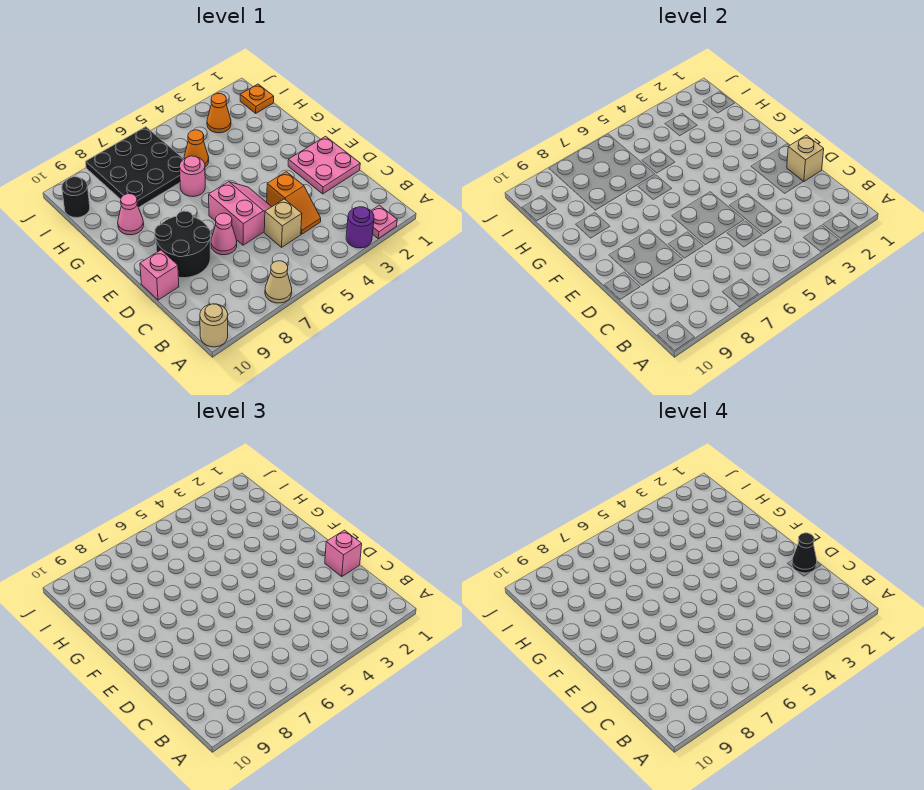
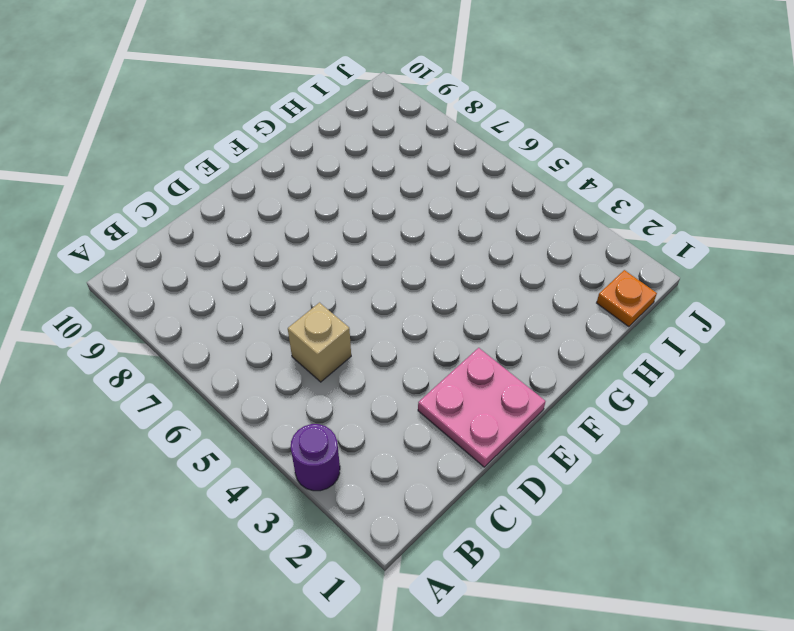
none -> pink plate A2 level 1
none -> tan cone A7 level 1
none -> tan round brick A10 level 1

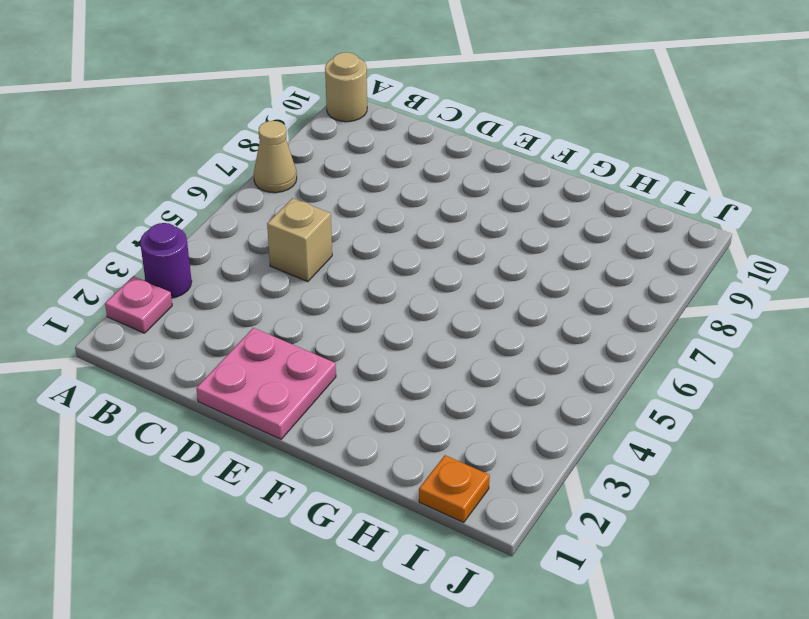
none -> orange slope C4:D4 level 1 top D
none -> pink slope D5:E6 level 1 top 6
none -> pink cone D7 level 1

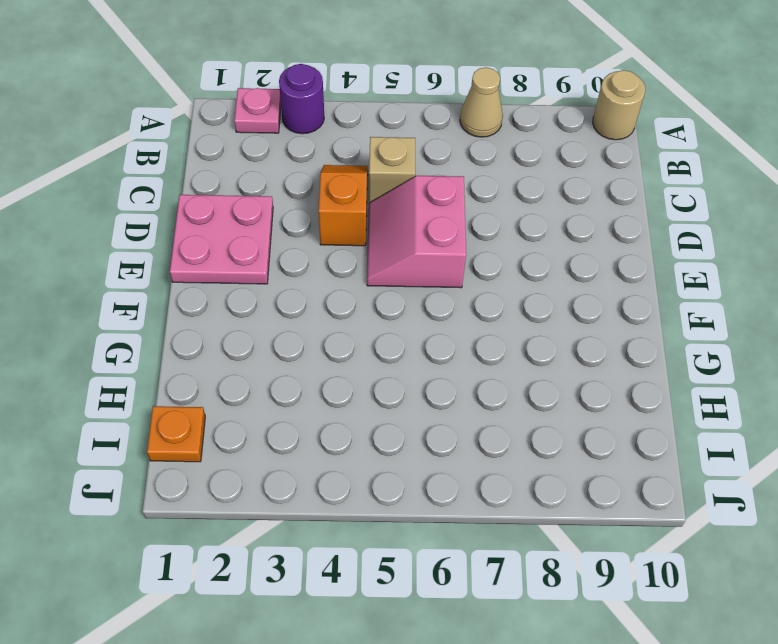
none -> pink cone D7 level 1
none -> black round brick D8:E9 level 1
none -> pink brick D10 level 1

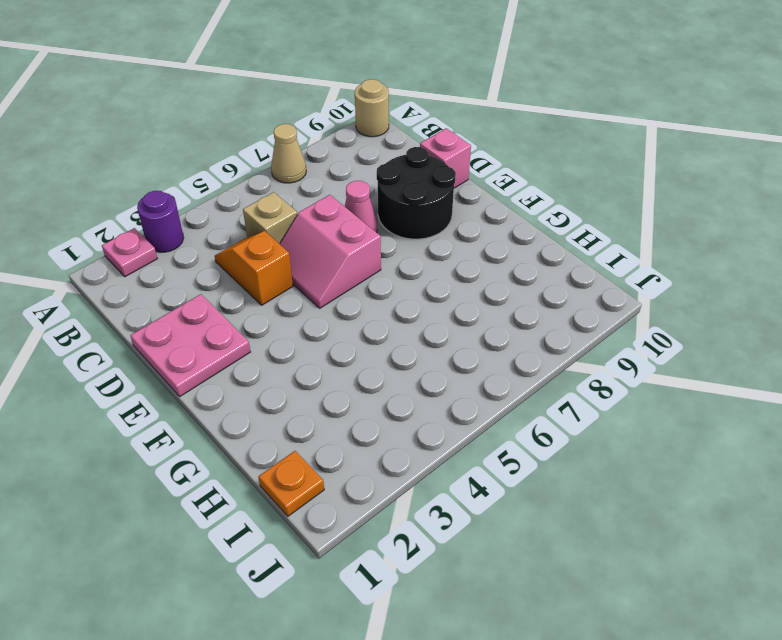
none -> pink round brick G6 level 1
none -> pink cone G9 level 1
none -> orange cone H5 level 1

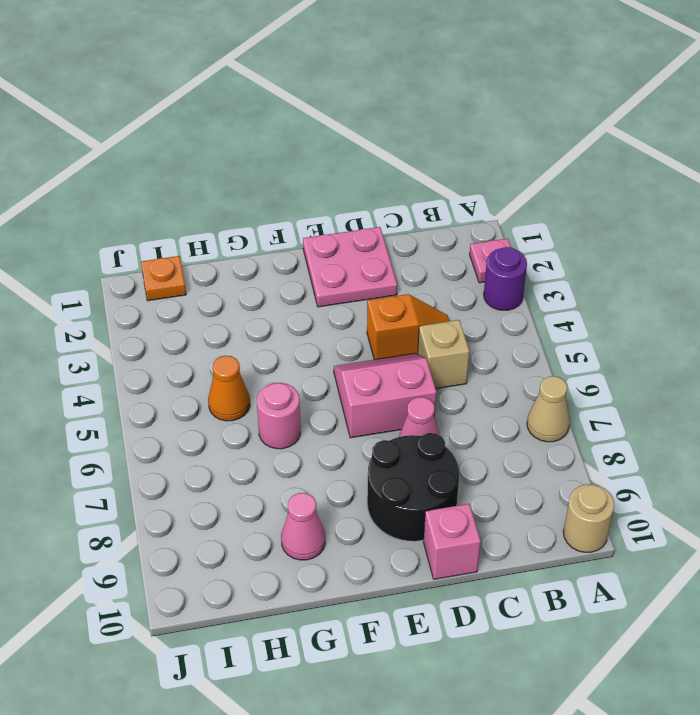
none -> black plate H6:J8 level 1
none -> orange cone I3 level 1
none -> black round brick I10 level 1

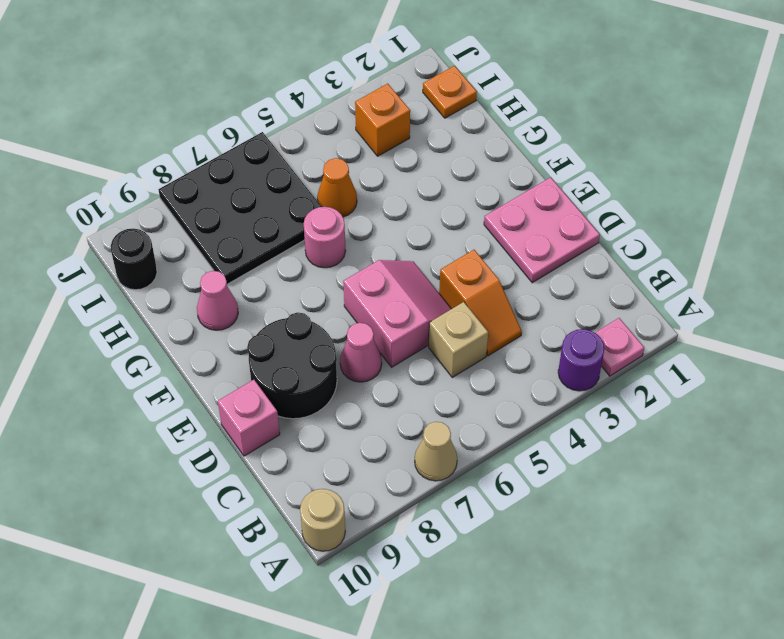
orange brick I3 level 1 -> orange cone I3 level 1
none -> tan brick D1 level 2
none -> pink brick D1 level 3
none -> black cone D1 level 4

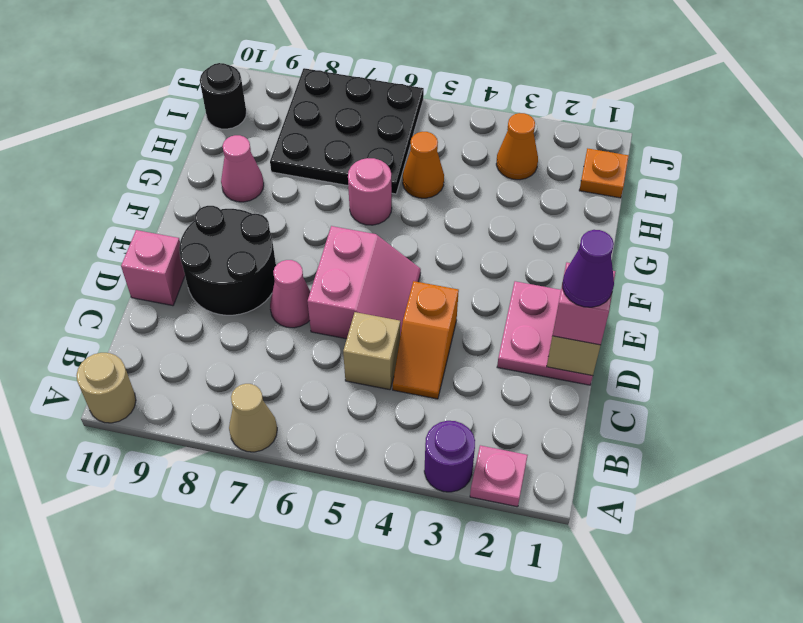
purple cone D1 level 4 -> black cone D1 level 4

